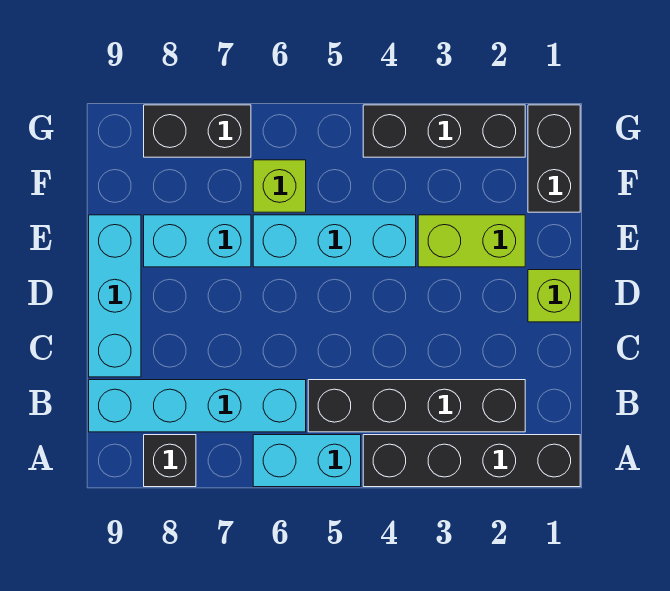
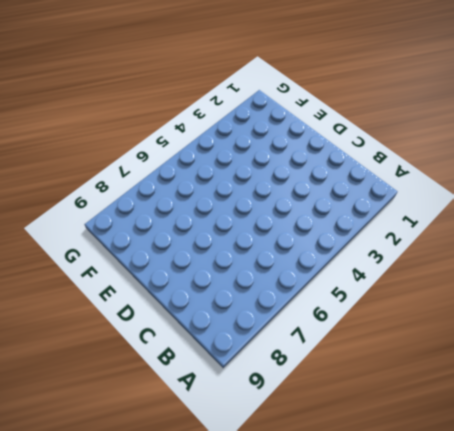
none -> black brick A1:A4 level 1
none -> cyan brick A5:A6 level 1
none -> black brick A8 level 1

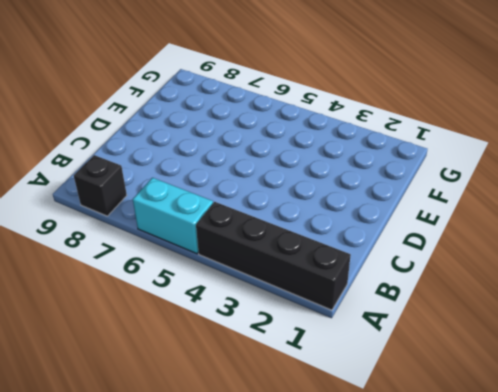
none -> black brick B2:B5 level 1
none -> cyan brick B6:B9 level 1
none -> cyan brick C9:E9 level 1

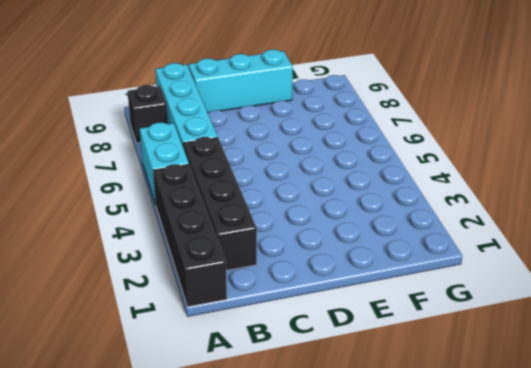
none -> lime brick D1 level 1
none -> lime brick E2:E3 level 1
none -> cyan brick E4:E6 level 1

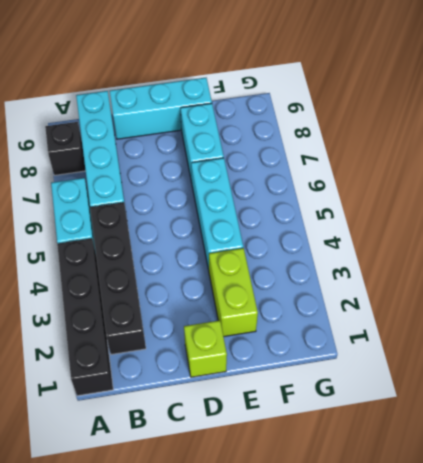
none -> black brick F1:G1 level 1
none -> lime brick F6 level 1
none -> black brick G2:G4 level 1

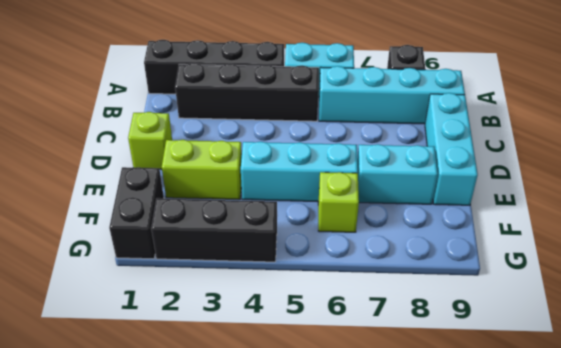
none -> black brick G7:G8 level 1

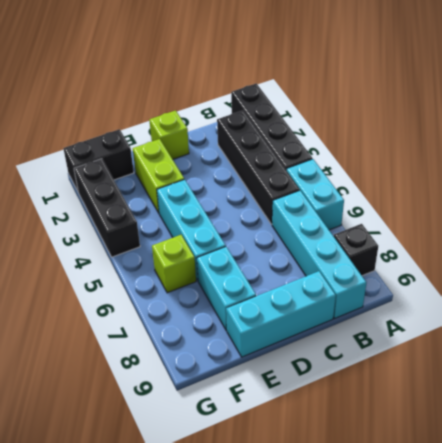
none -> black brick G7:G8 level 1

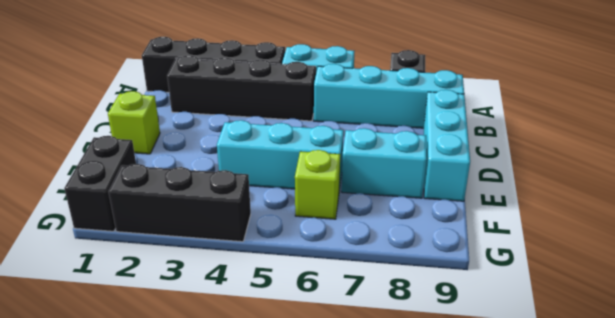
none -> lime brick E2:E3 level 1
none -> black brick G7:G8 level 1

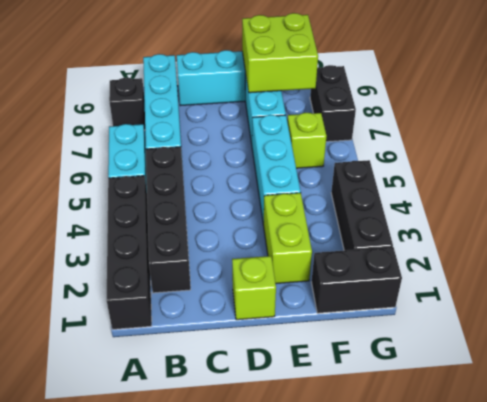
lime brick E8:F9 level 2 -> none

